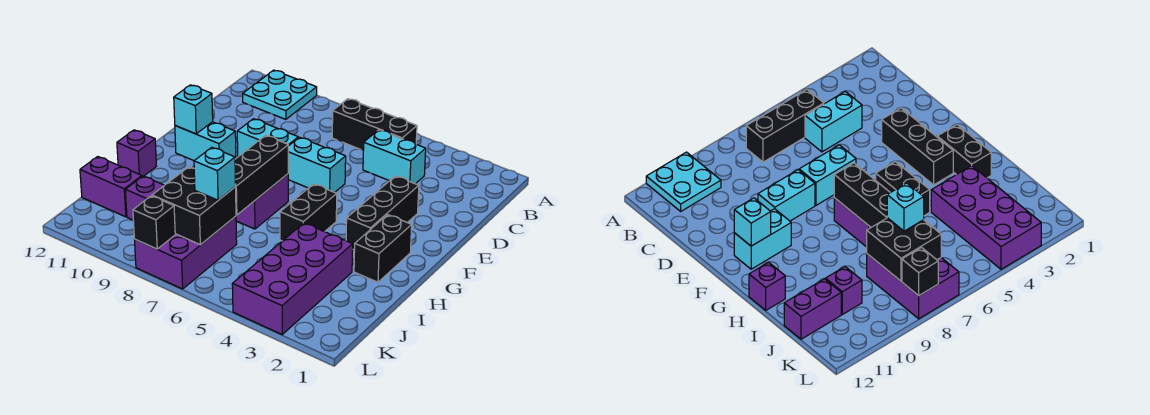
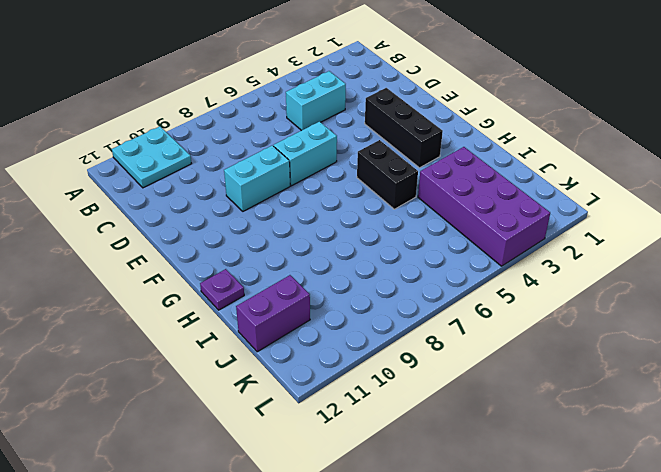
purple plate H12 level 1 -> purple brick H12 level 1
none -> black brick B5:B7 level 1
none -> cyan brick F10:F11 level 1
none -> black brick G2:H2 level 1

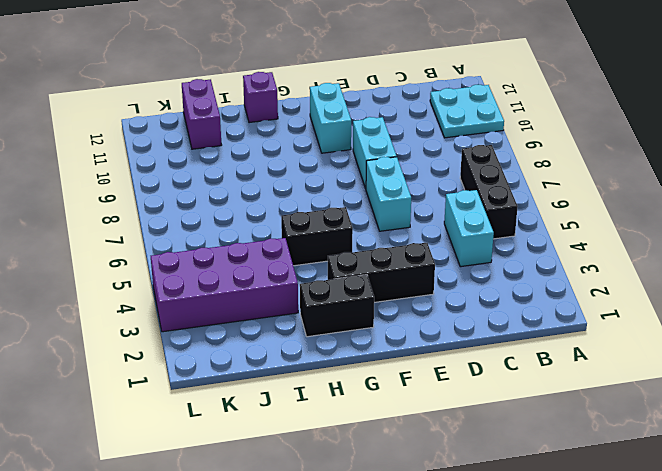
none -> purple brick G7:H7 level 1
none -> purple brick J7:L8 level 1
none -> purple brick J10 level 1

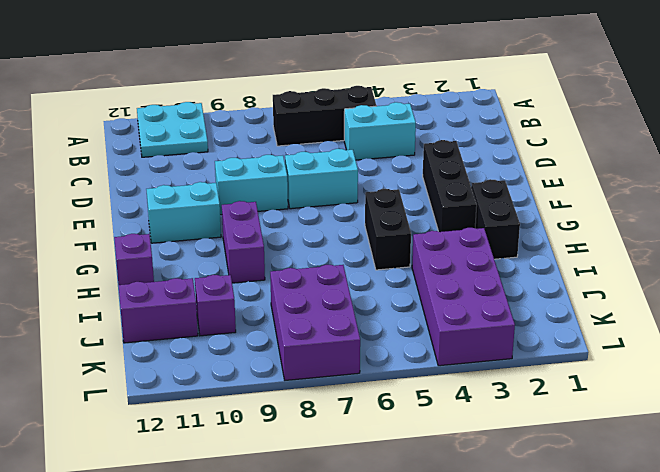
purple brick G9:H9 level 1 -> purple brick G7:H7 level 1
none -> cyan brick F11 level 2
none -> black brick G7:I7 level 2
none -> black brick J7:K8 level 2

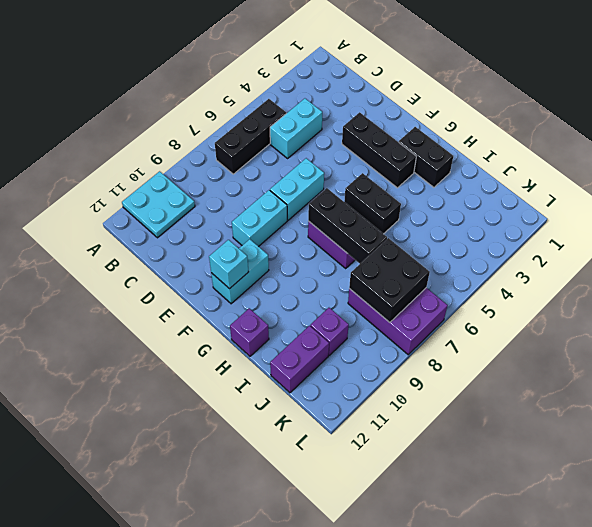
none -> purple brick I3:L4 level 1
none -> black brick L8 level 2
none -> cyan brick J7 level 3

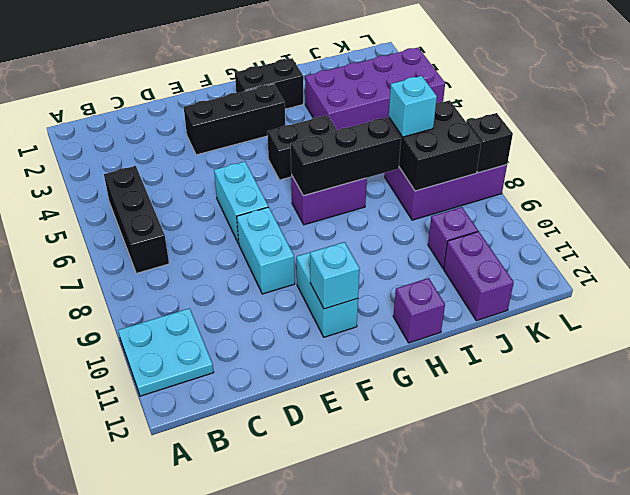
none -> cyan brick C4:C5 level 1

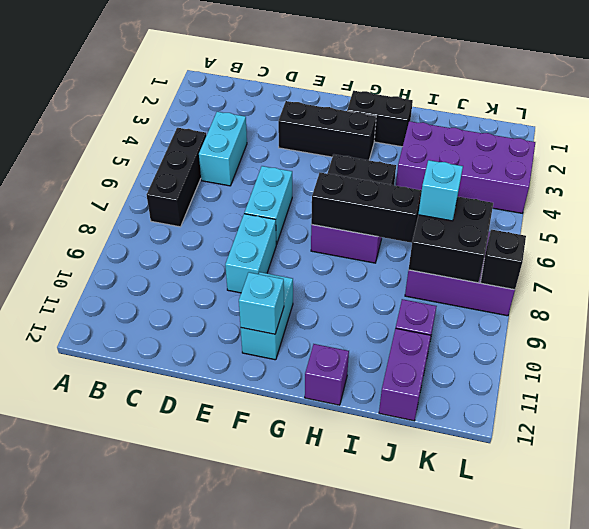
none -> cyan plate A10:B11 level 1

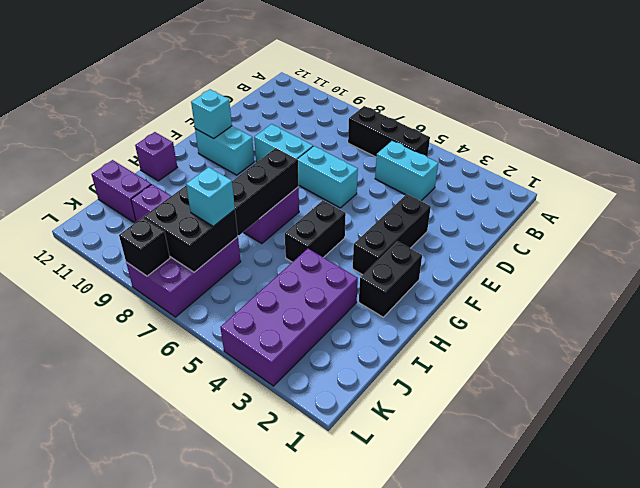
none -> cyan plate A10:B11 level 1

